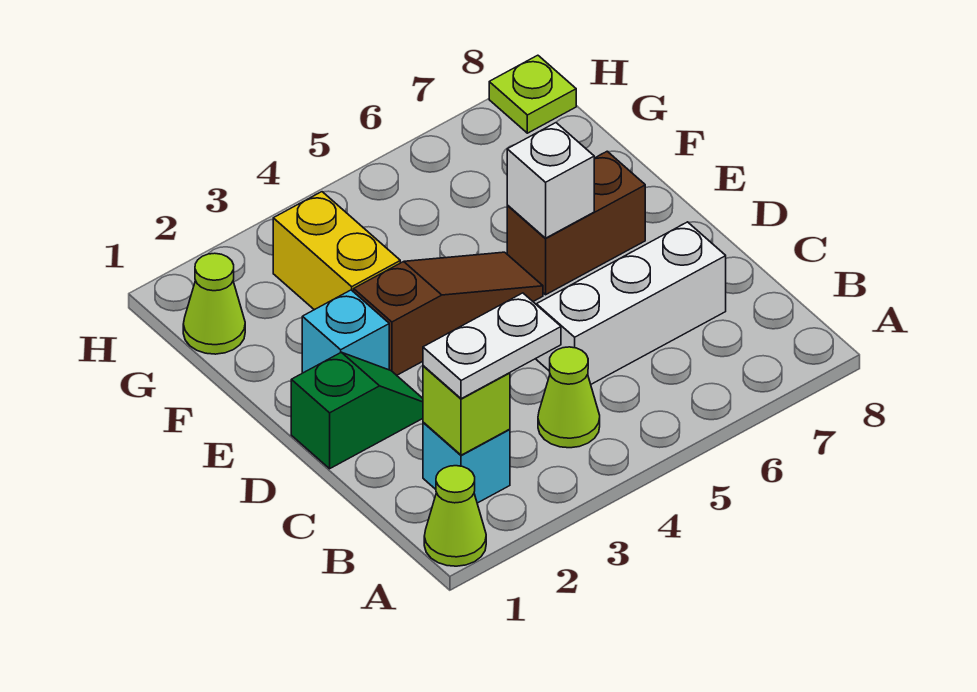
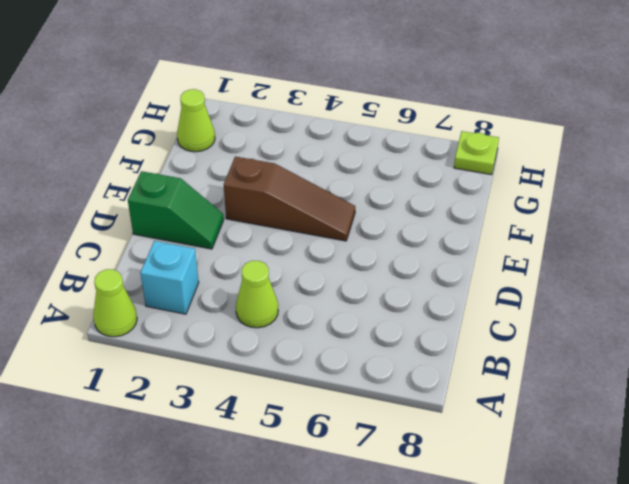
none -> white brick C5:C7 level 1
none -> cyan brick E2 level 1
none -> brown brick E6:E7 level 1

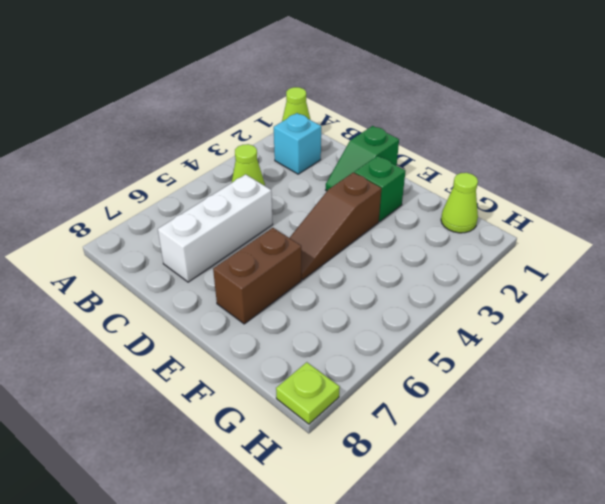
green brick E2 level 1 -> cyan brick E2 level 1
none -> yellow brick F3:G3 level 1
none -> lime brick B2 level 2
none -> white brick E6 level 2

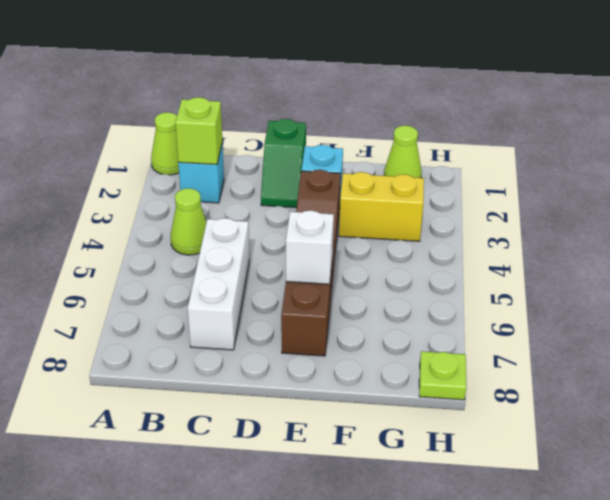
none -> white plate B2:B3 level 3

